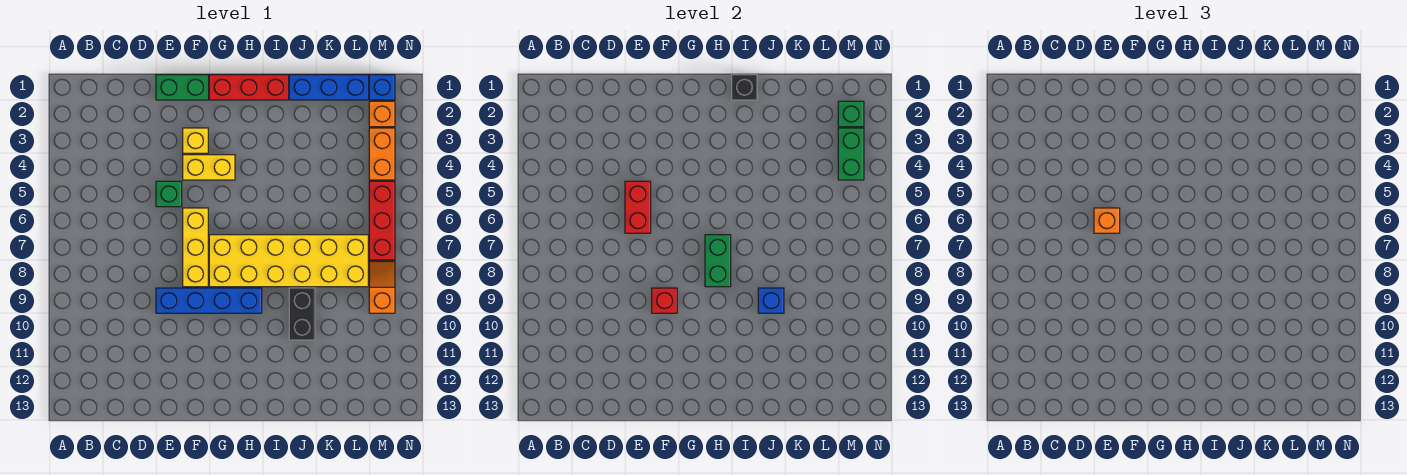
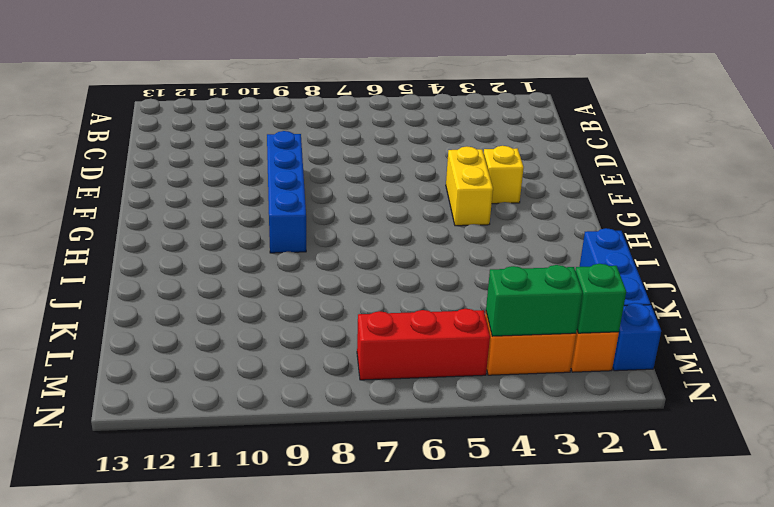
none -> green brick E1:F1 level 1
none -> green brick E5 level 1
none -> yellow brick F6:F8 level 1

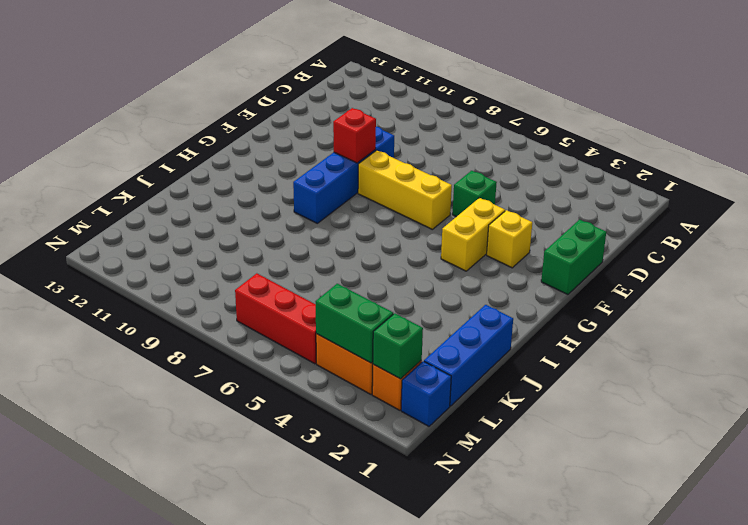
none -> red brick G1:I1 level 1
none -> yellow brick G7:L8 level 1
none -> black brick J9:J10 level 1

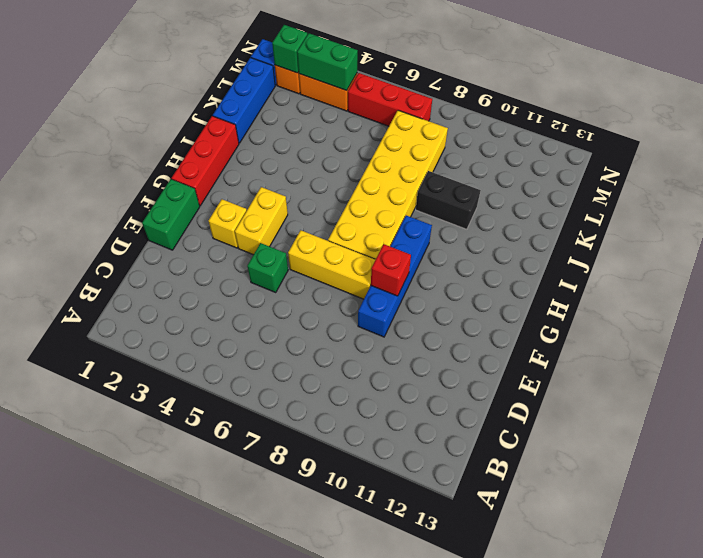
none -> orange slope M8:M9 level 1 top 9
none -> red brick E5:E6 level 2
none -> green brick H7:H8 level 2

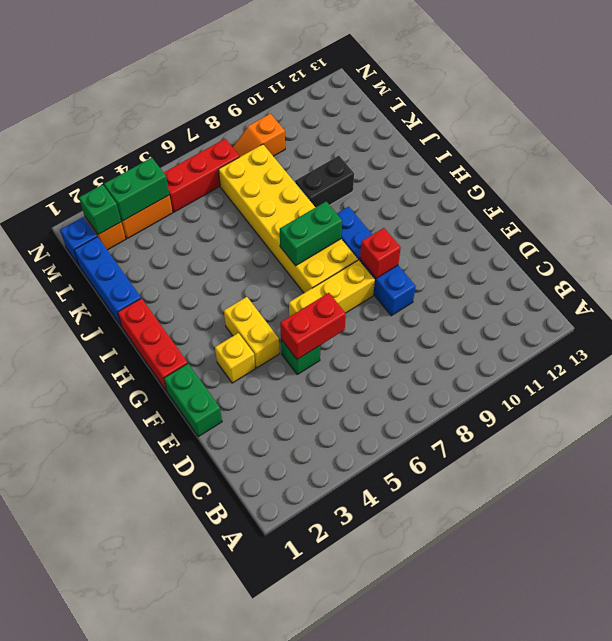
none -> black brick I1 level 2
none -> blue brick J9 level 2
none -> orange brick E6 level 3

